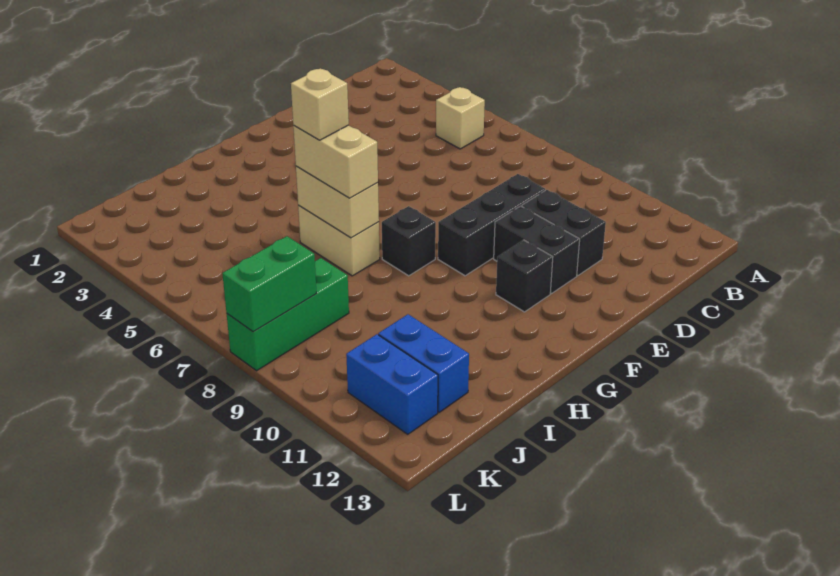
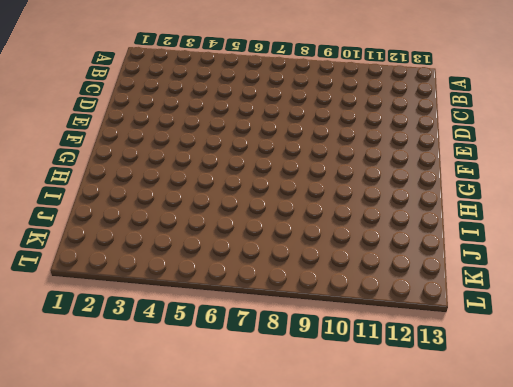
none -> tan brick B5 level 1
none -> black brick D9:F9 level 1
none -> black brick D10:D11 level 1

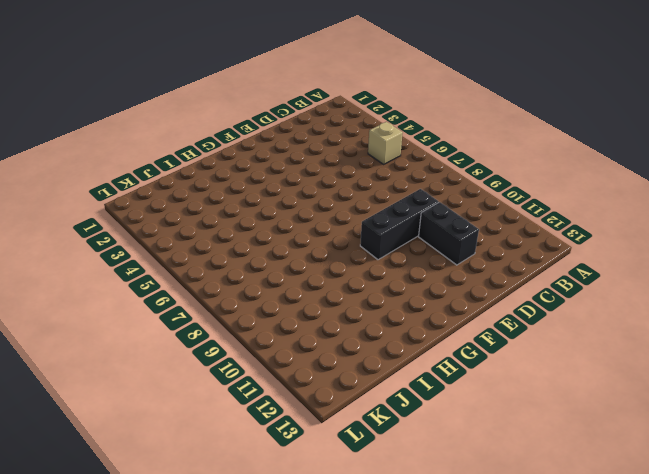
none -> black brick E10:E11 level 1
none -> black brick F11 level 1
none -> black brick G8 level 1

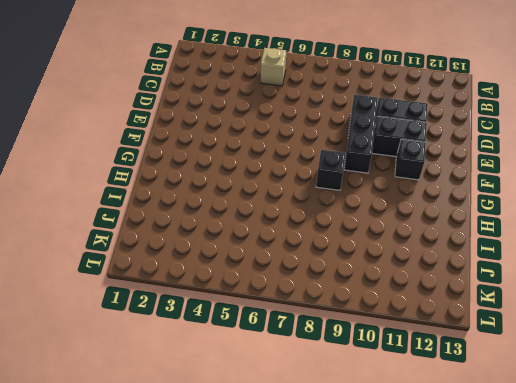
none -> tan brick H6:H7 level 1
none -> green brick J8:L8 level 1
none -> blue brick J11:J12 level 1

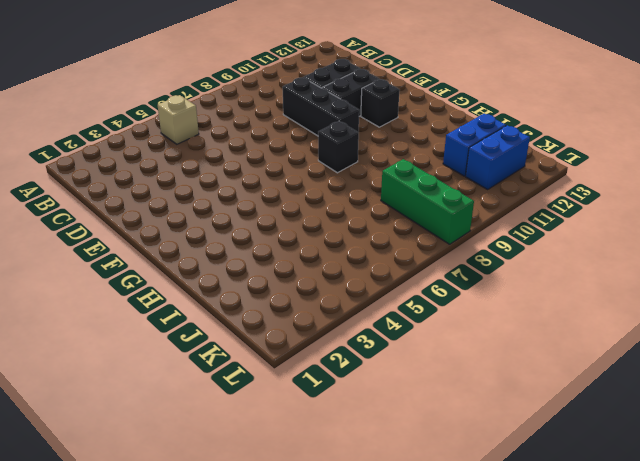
none -> tan brick H6:H7 level 1
none -> tan brick H6:H7 level 2
none -> green brick K8:L8 level 2

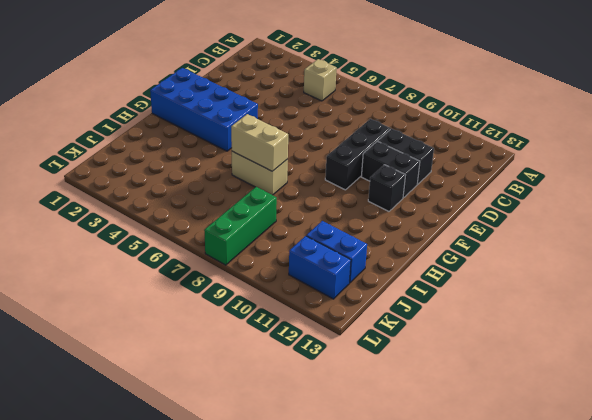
blue brick F1:G4 level 1 -> none
none -> black brick G8 level 1
none -> green brick K8:L8 level 2
none -> tan brick H6:H7 level 3

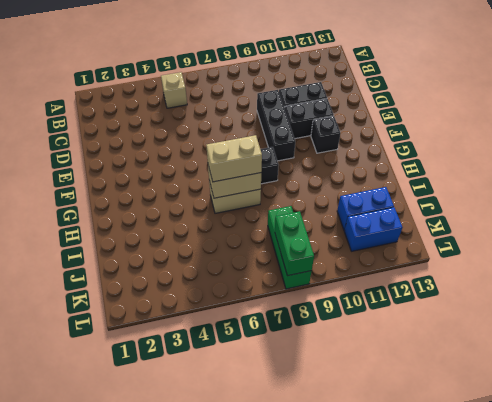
none -> tan brick H6 level 4

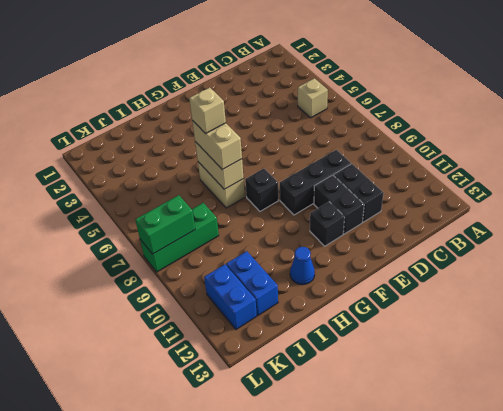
blue cone H12 level 1 -> none

